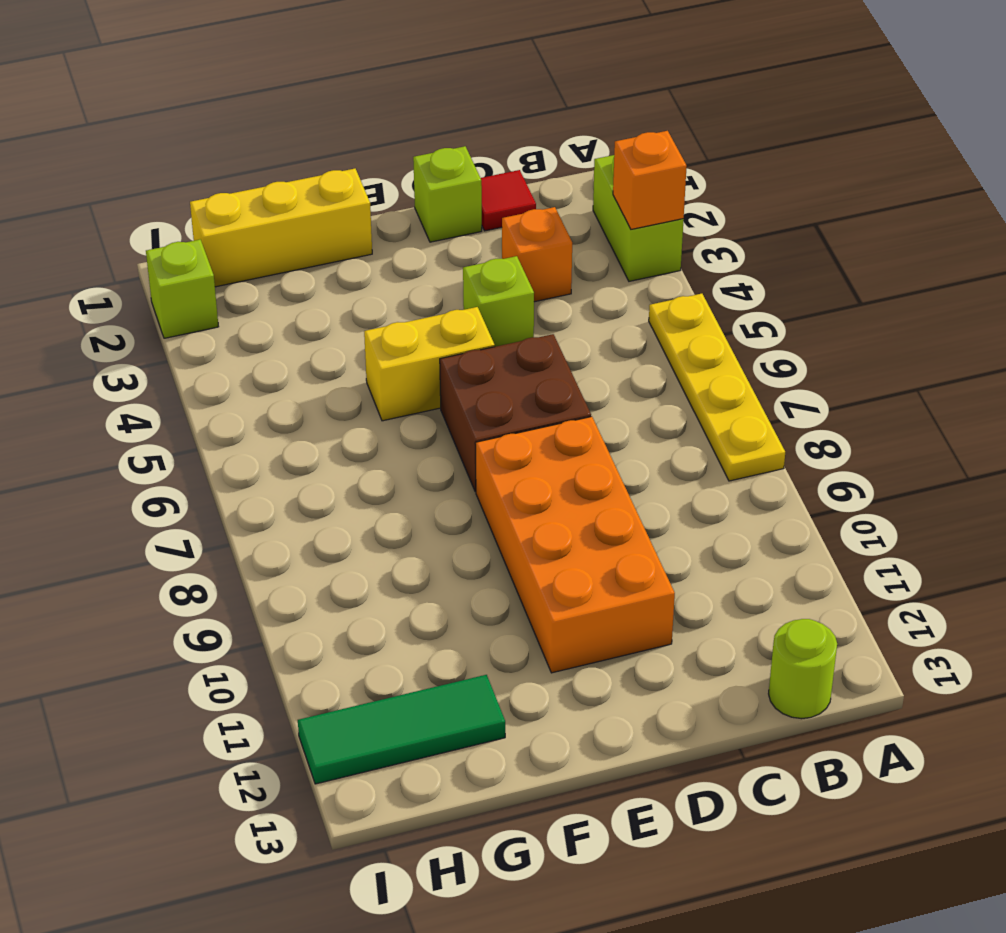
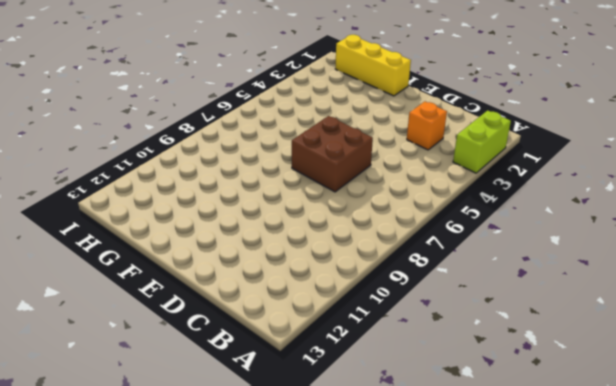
none -> yellow plate A5:A8 level 1
none -> lime round brick B13 level 1
none -> red tile C1 level 1

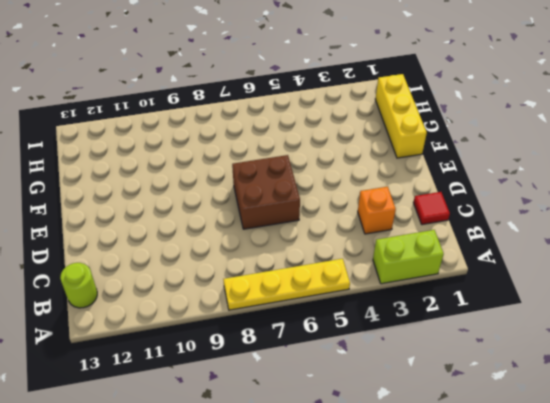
none -> lime brick D1 level 1
none -> lime brick D4 level 1
none -> orange brick D8:E11 level 1

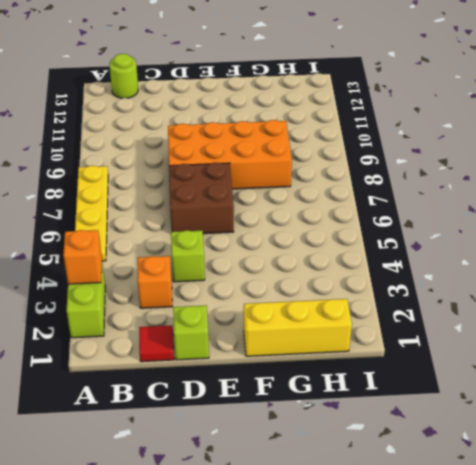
orange brick D8:G9 level 1 -> orange brick D8:E11 level 1
none -> yellow brick E5:F5 level 1
none -> green tile G12:I12 level 1
none -> lime brick I2 level 1

